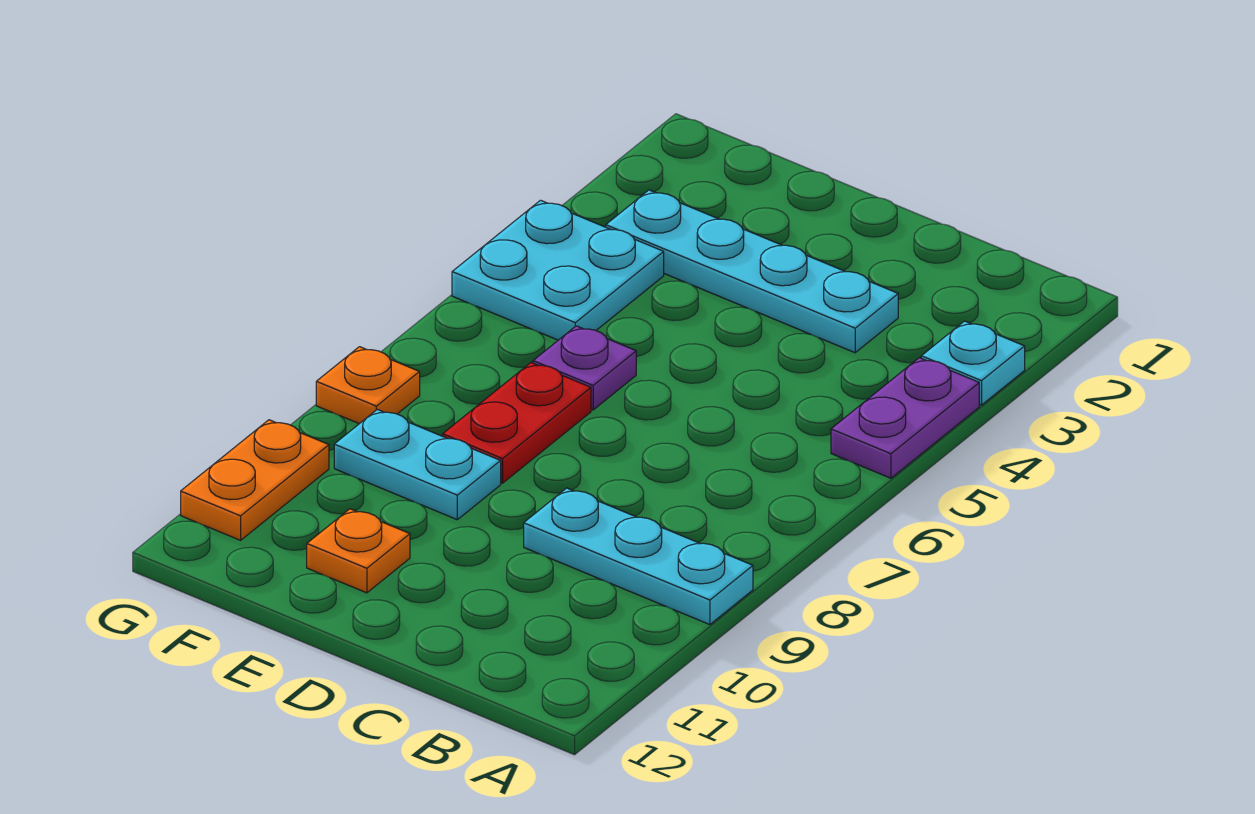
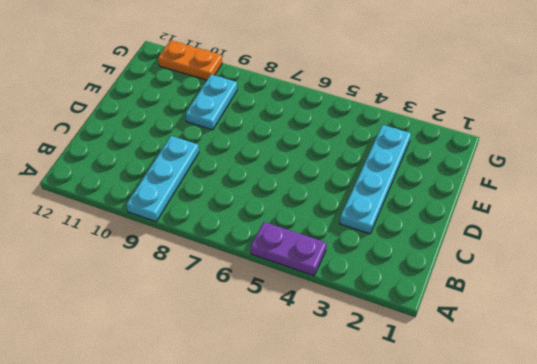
none -> cyan plate A3 level 1
none -> purple plate E6 level 1

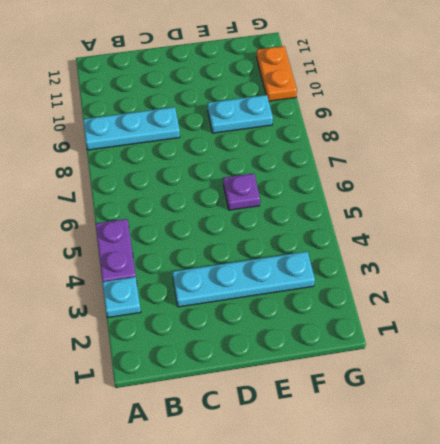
none -> red plate E7:E8 level 1
none -> orange plate E11 level 1

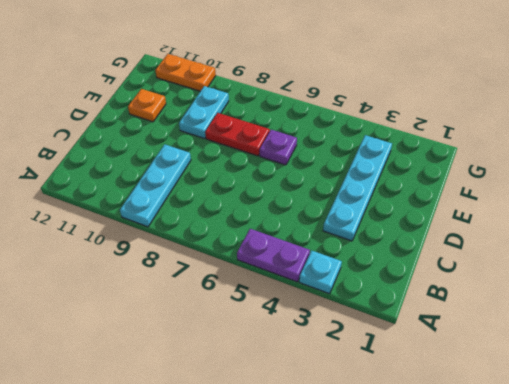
none -> cyan plate F4:G5 level 1
none -> orange plate G8 level 1

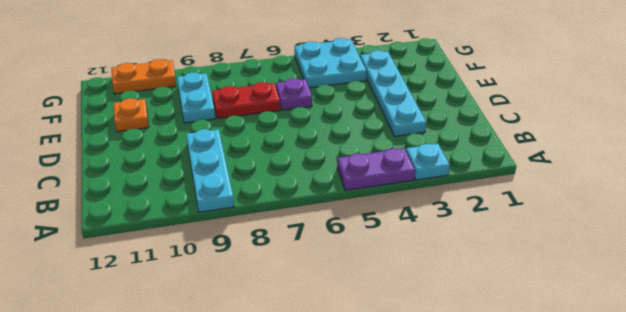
none -> orange plate G8 level 1

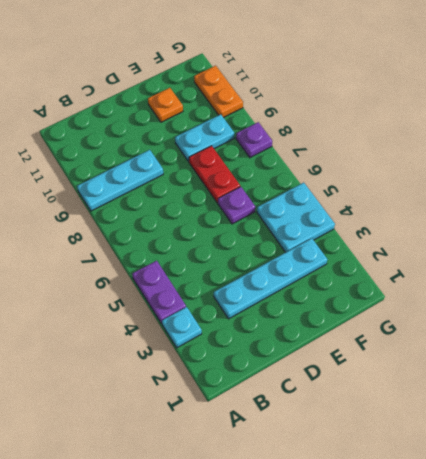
purple plate G8 level 1 -> orange plate G8 level 1

